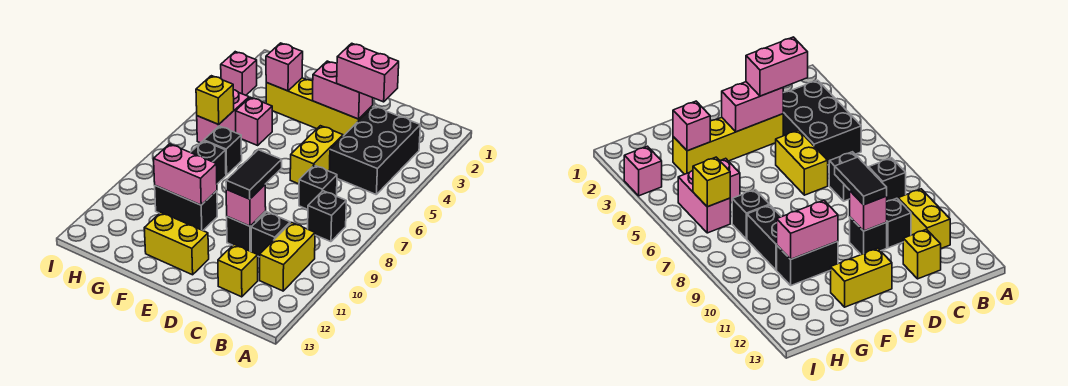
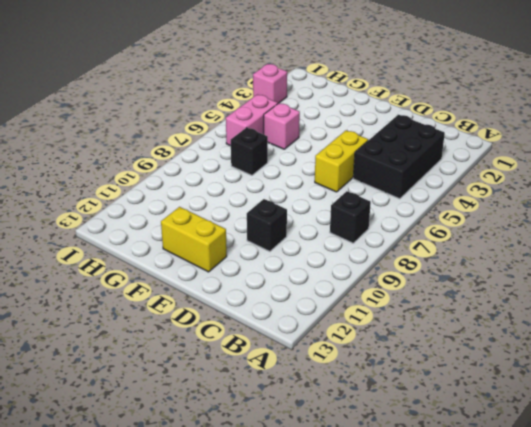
none -> yellow brick B10:B11 level 1
none -> black brick C7 level 1
none -> black brick C10 level 1

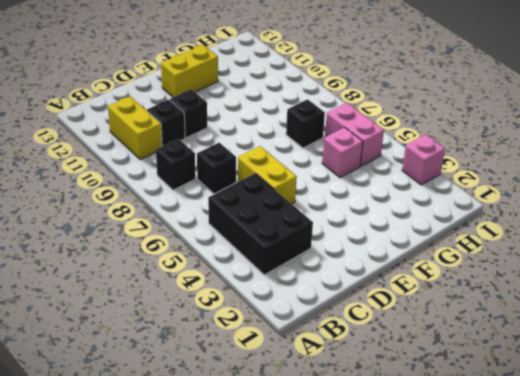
none -> yellow brick C12 level 1
none -> yellow brick D3:G3 level 1
none -> black brick F10:G10 level 1

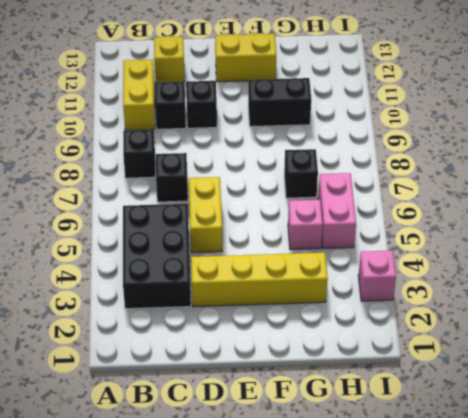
none -> black brick G8:G9 level 1
none -> pink brick D3:E3 level 2
none -> pink brick D10 level 2

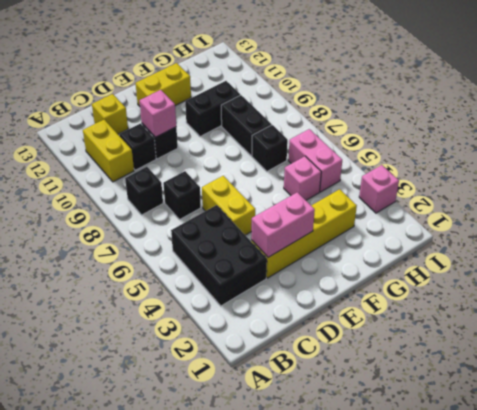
none -> pink brick F10:G10 level 2
none -> pink brick G3 level 2
none -> yellow brick H6 level 2

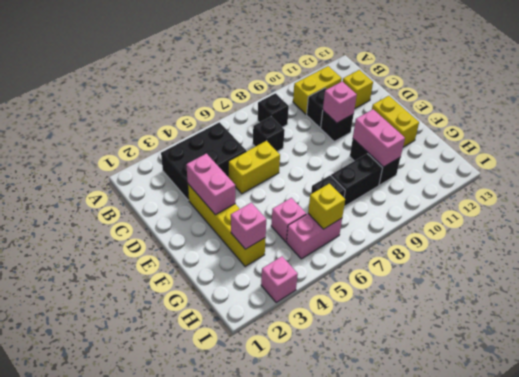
none -> pink brick C3:D3 level 3
none -> black tile D9:D10 level 3

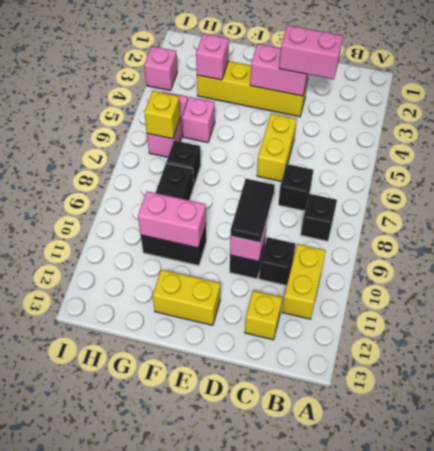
none -> black brick B3:C5 level 1

